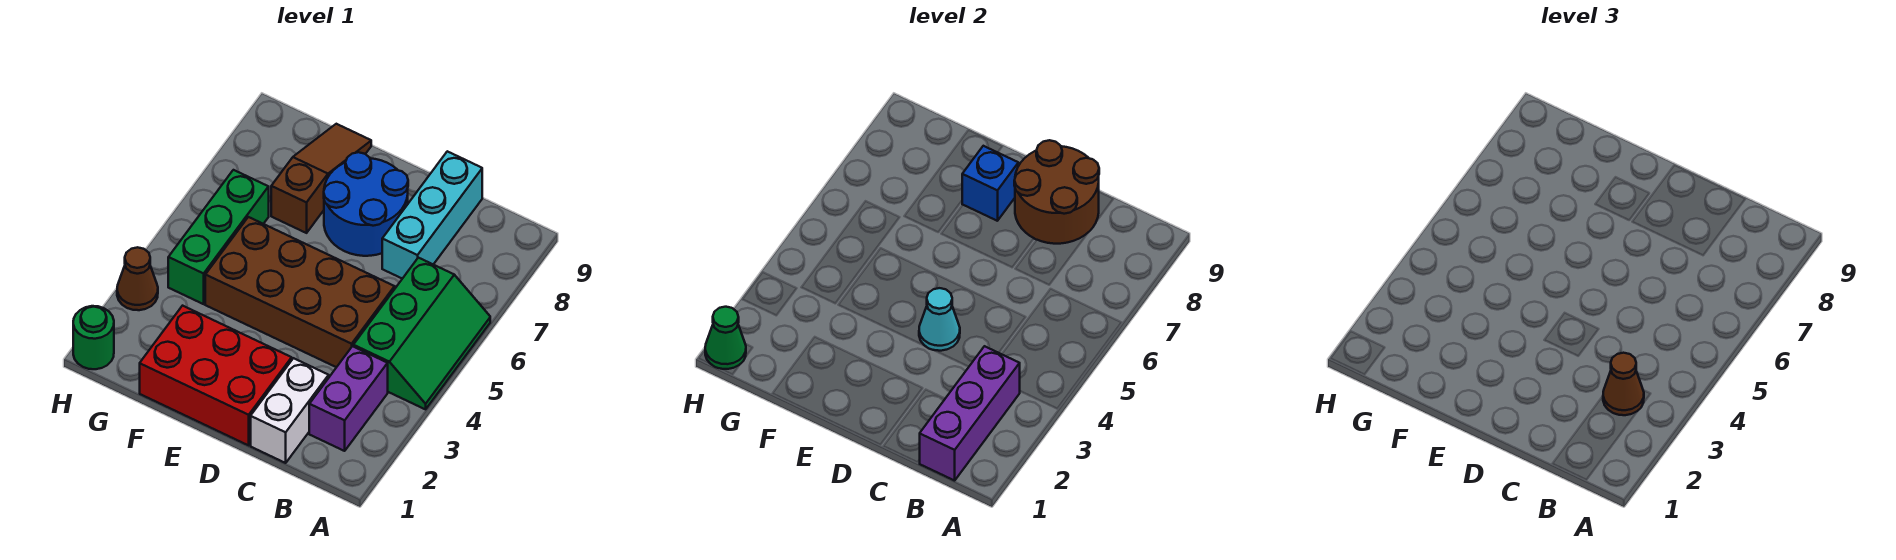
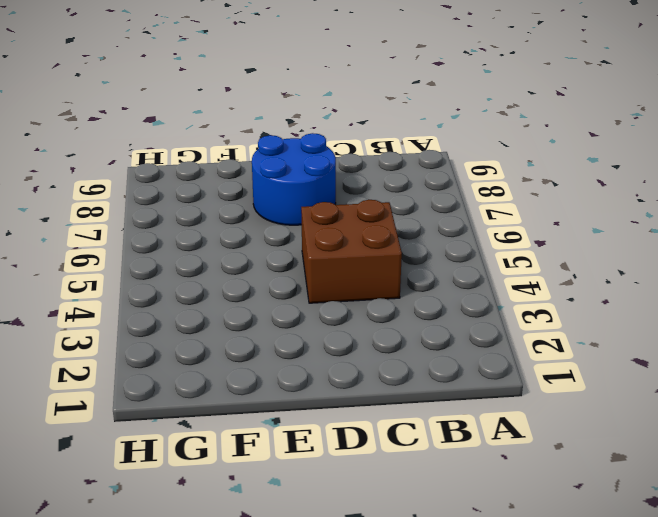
brown brick C4:D5 level 1 -> brown brick C4:F5 level 1
none -> green slope A4:B6 level 1 top B
none -> purple brick B2:B3 level 1
none -> white brick C1:C2 level 1

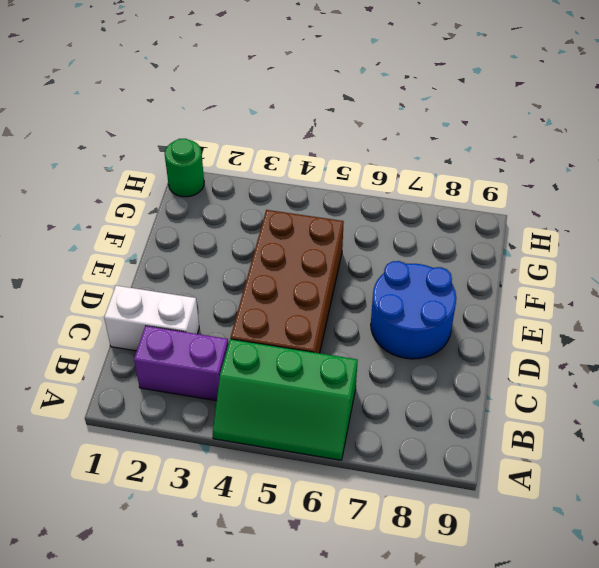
none -> cyan brick C7:C9 level 1
none -> red brick D1:F2 level 1
none -> brown slope F7:F9 level 1 top 7

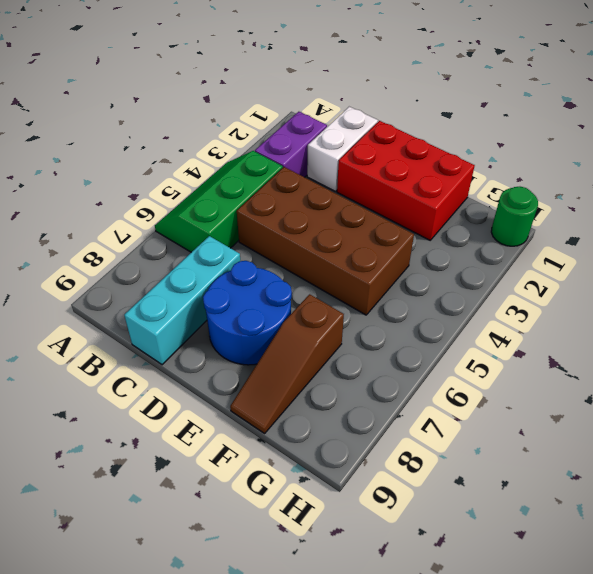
none -> green brick G4:G6 level 1
none -> brown cone H3 level 1
none -> purple brick B1:B3 level 2

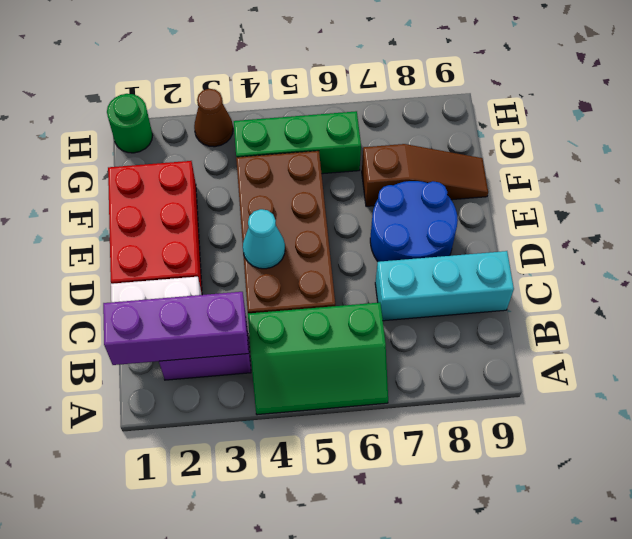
none -> brown round brick C8:D9 level 2
none -> blue brick E8 level 2
none -> green cone H1 level 2

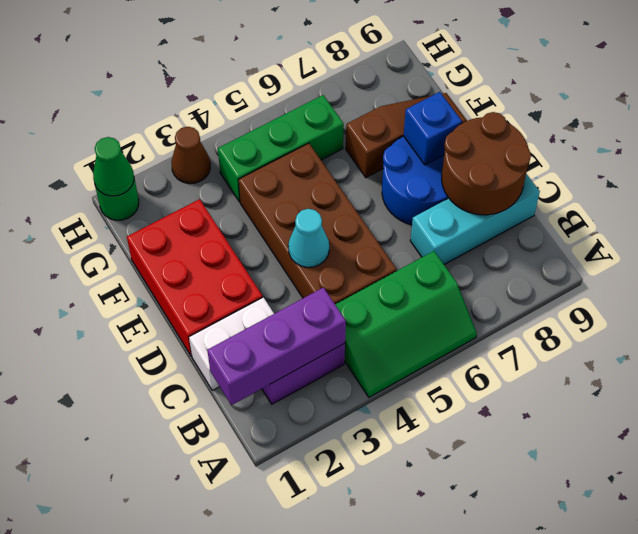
none -> brown cone B3 level 3

